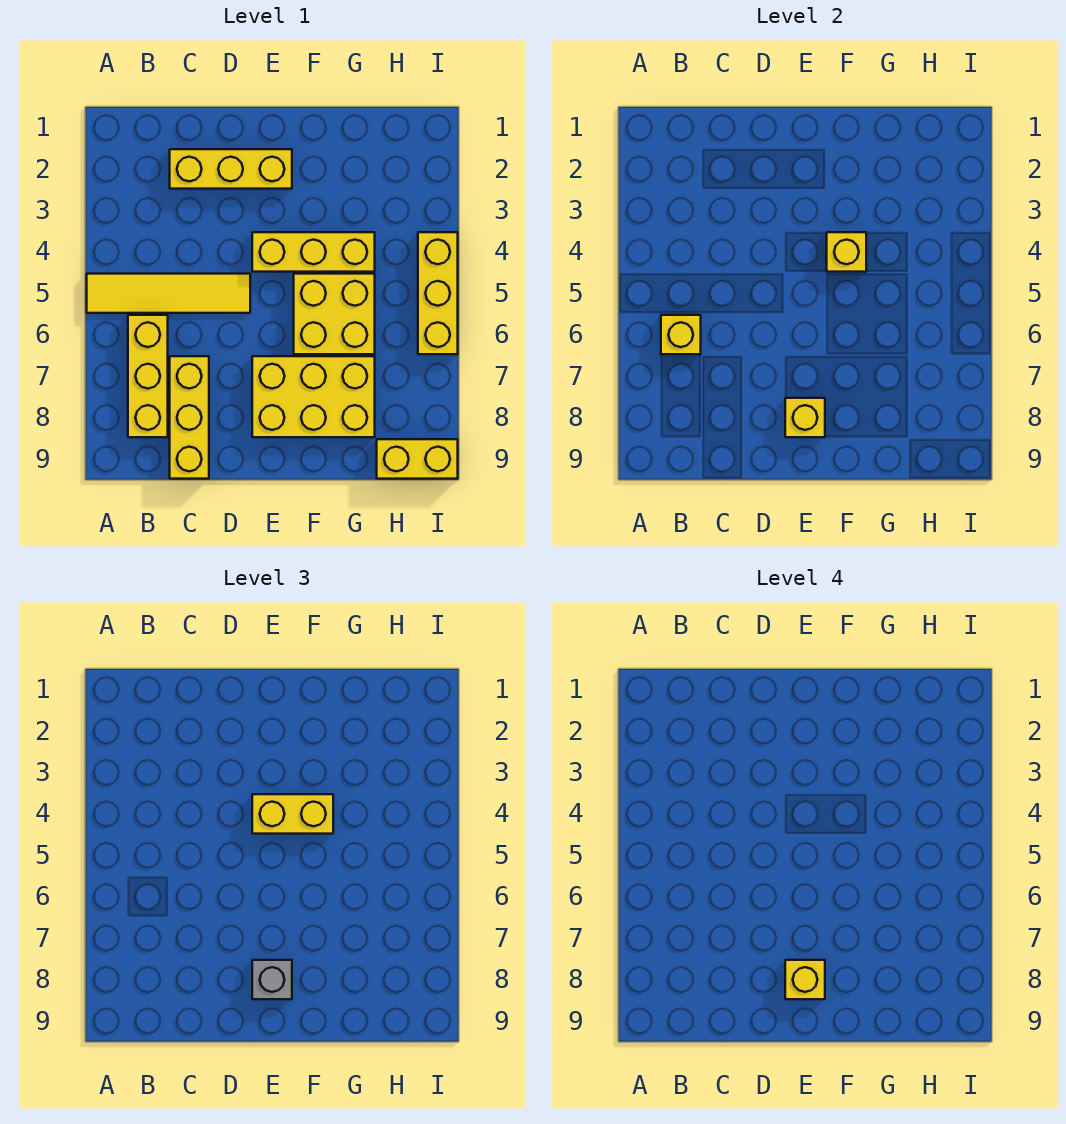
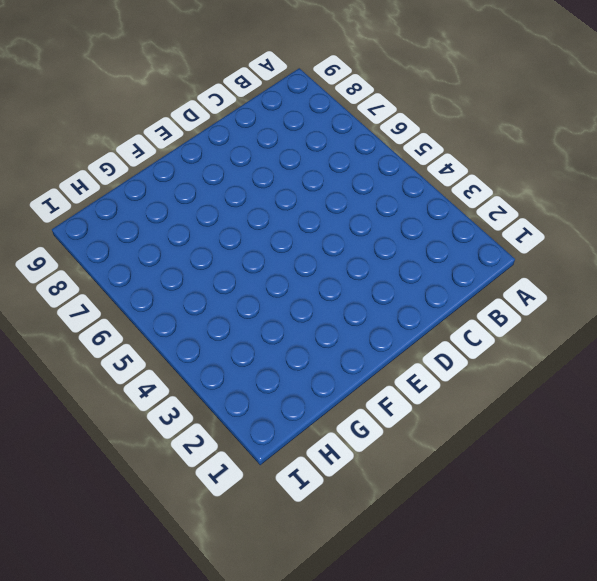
none -> yellow tile A5:D5 level 1
none -> yellow brick B6:B8 level 1
none -> yellow brick C2:E2 level 1

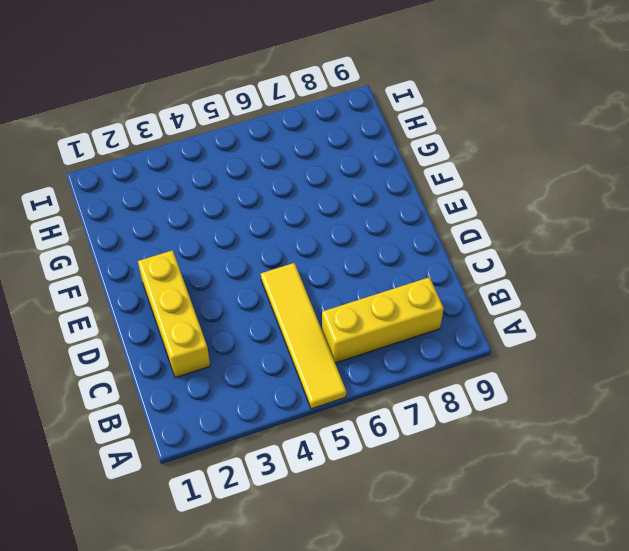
none -> yellow brick C7:C9 level 1
none -> yellow brick E4:G4 level 1
none -> yellow brick E7:G8 level 1

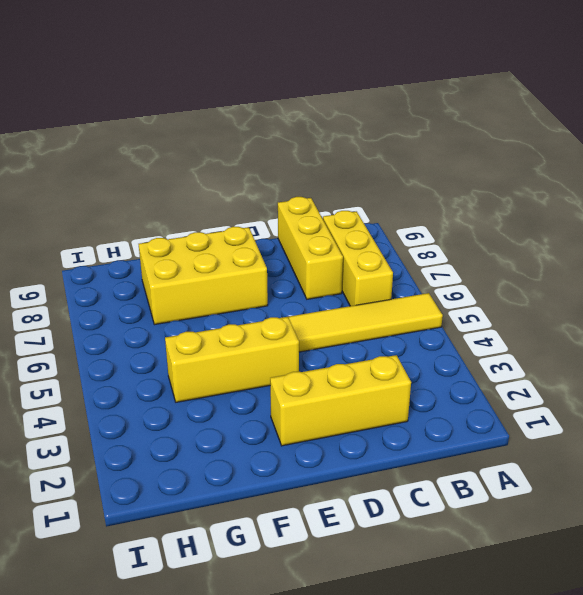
none -> yellow brick F5:G6 level 1
none -> yellow brick H9:I9 level 1
none -> yellow brick I4:I6 level 1

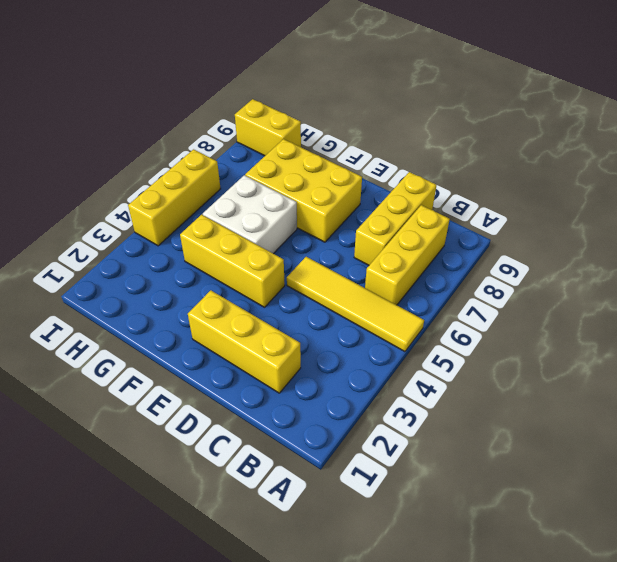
white brick F5:G6 level 1 -> yellow brick F5:G6 level 1
none -> yellow brick B6 level 2
none -> yellow brick E8 level 2
none -> yellow brick F4 level 2

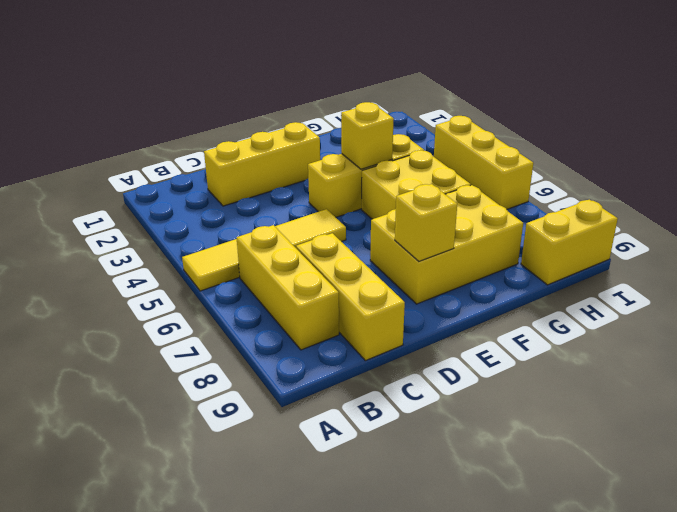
none -> yellow brick B6 level 2
none -> yellow brick E4:F4 level 3
none -> grey brick E8 level 3

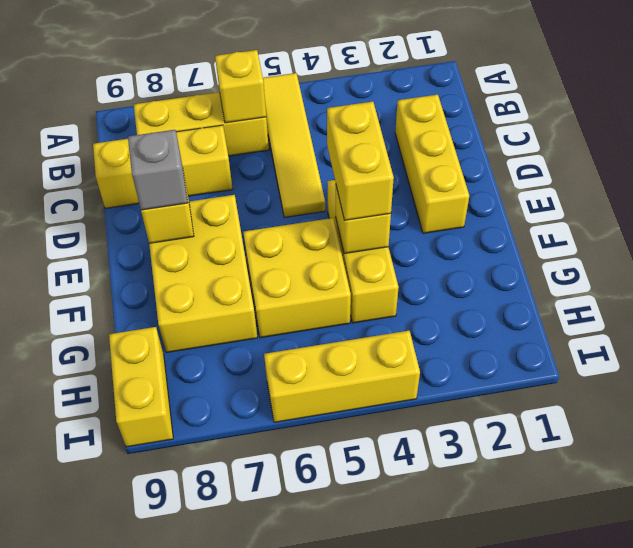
none -> yellow brick E8 level 4

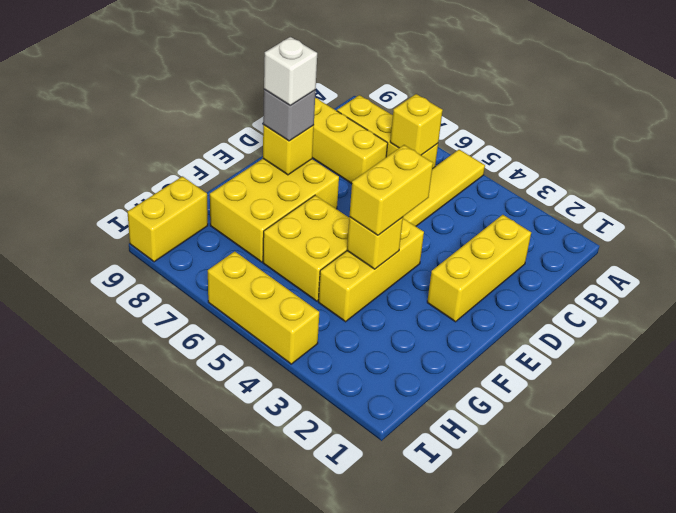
white brick E8 level 4 -> yellow brick E8 level 4

